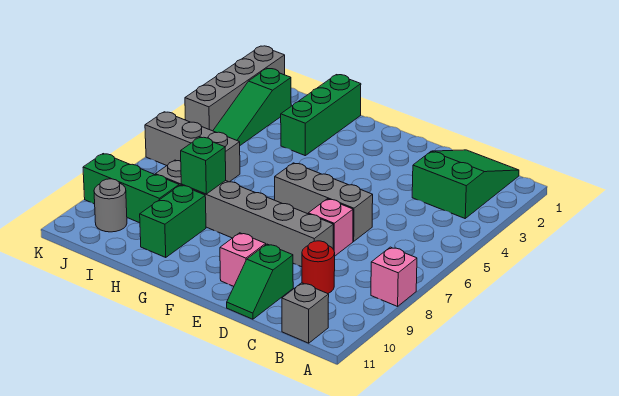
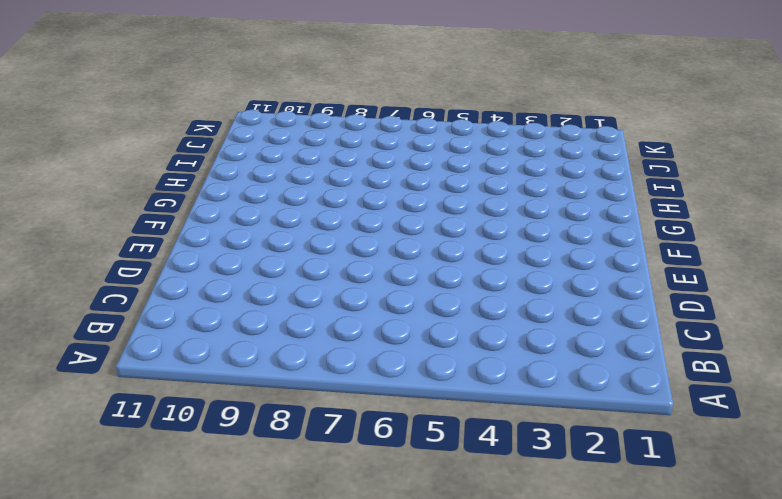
none -> pink brick A8 level 1
none -> green slope B1:C3 level 1 top 3
none -> grey brick B11 level 1

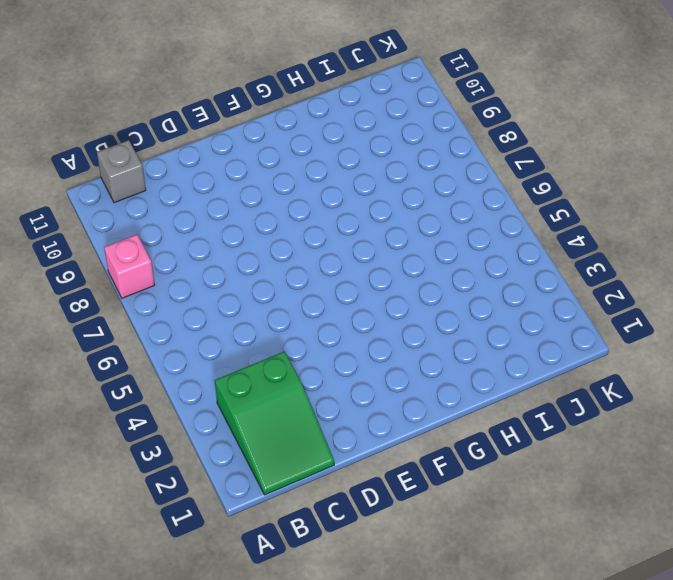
none -> red round brick C9 level 1
none -> grey brick D6:F6 level 1
none -> pink brick D7 level 1

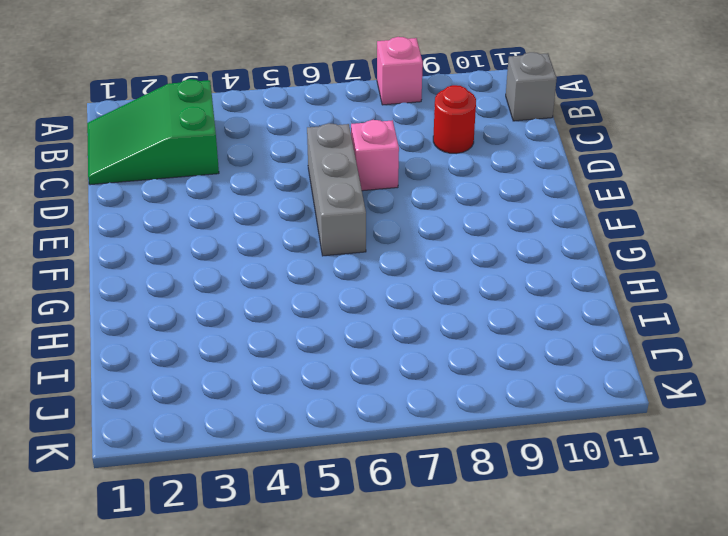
none -> grey brick D8:I8 level 1
none -> green slope D10:D11 level 1 top 10
none -> pink brick E10 level 1

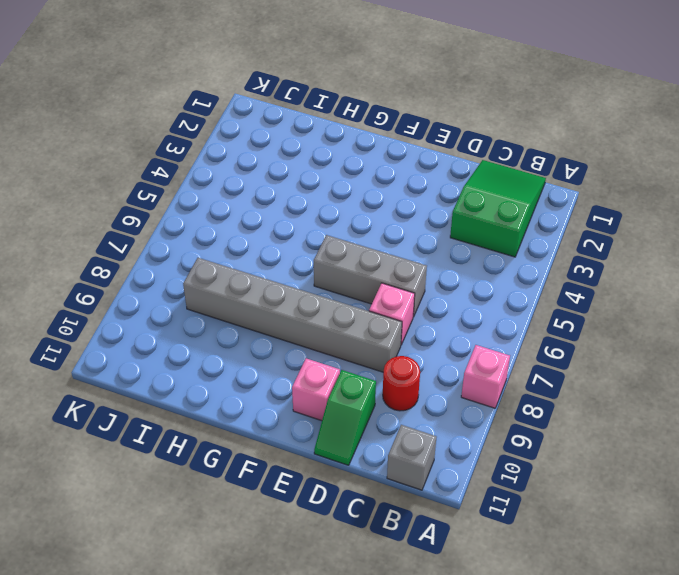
none -> green brick H1:H3 level 1
none -> green brick H9:H10 level 1
none -> grey brick I6:K6 level 1

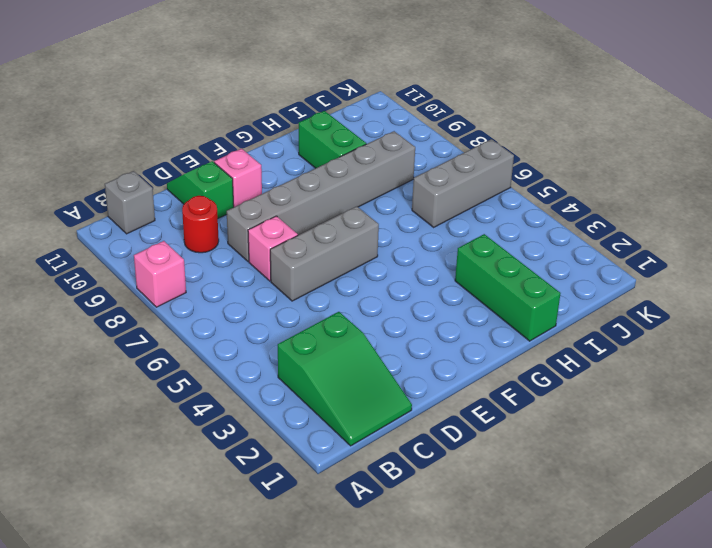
none -> green brick I9:K9 level 1
none -> green slope J2:J4 level 1 top 2
none -> grey round brick J10 level 1

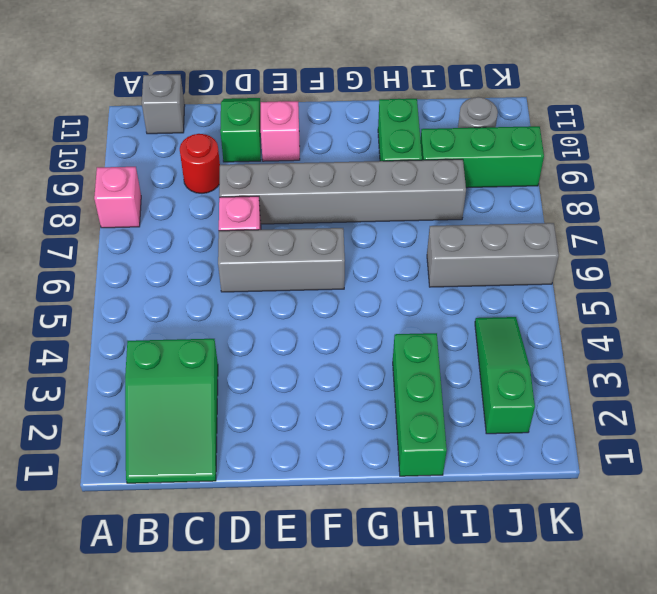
none -> grey brick K1:K4 level 1
none -> green brick H8 level 2

